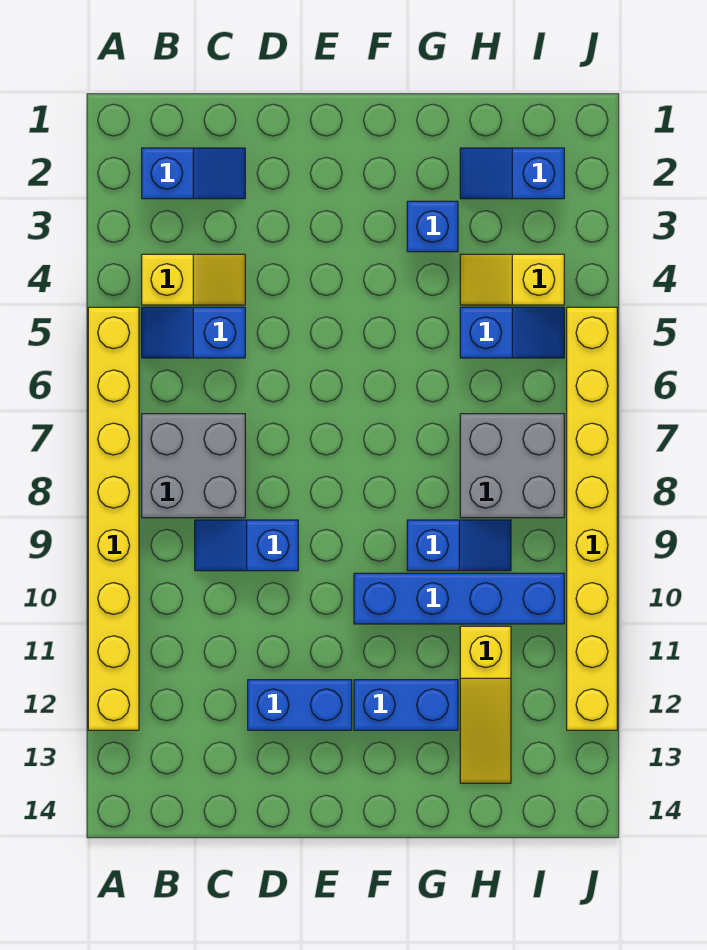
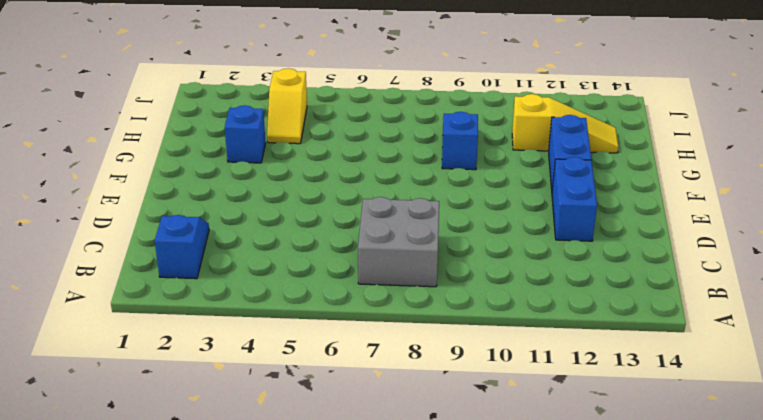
none -> yellow brick A5:A12 level 1
none -> yellow slope B4:C4 level 1 top B
none -> blue slope B5:C5 level 1 top C

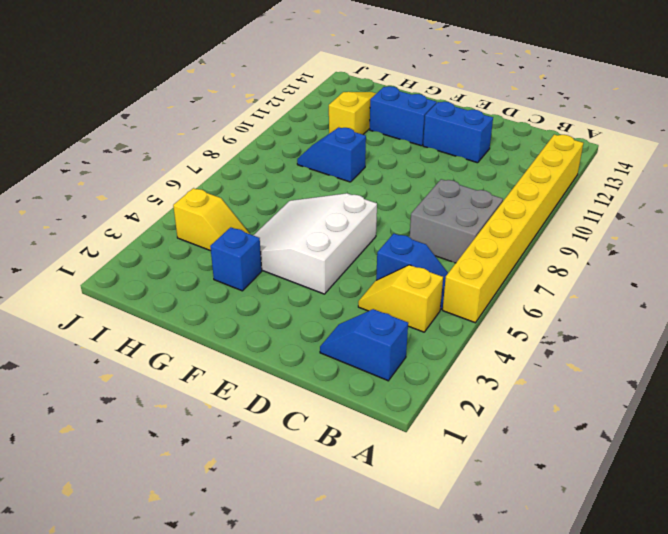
white slope E4:G6 level 1 top E -> none
none -> blue slope C9:D9 level 1 top D
none -> blue brick F10:I10 level 1
none -> blue slope H2:I2 level 1 top I

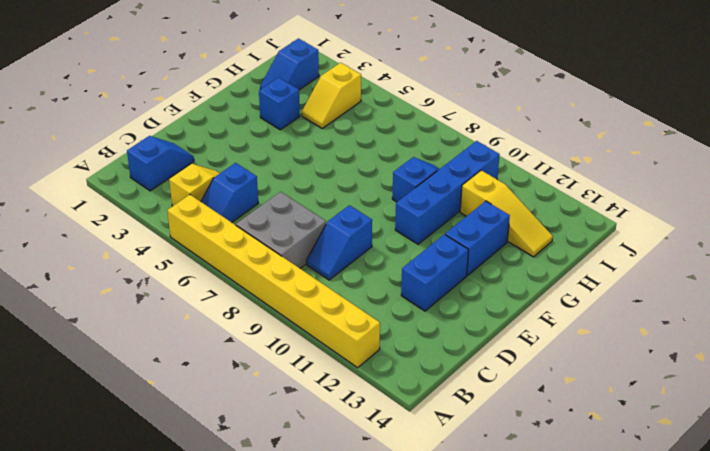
none -> blue slope H5:I5 level 1 top H
none -> grey brick H7:I8 level 1
none -> yellow brick J5:J12 level 1

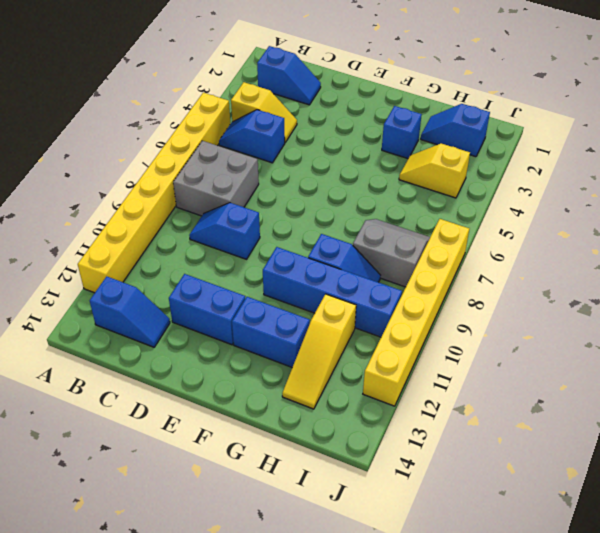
blue slope B13:C13 level 1 top B -> blue slope H5:I5 level 1 top H
grey slope H7:I8 level 1 top 8 -> grey brick H7:I8 level 1
yellow brick J7:J12 level 1 -> yellow brick J5:J12 level 1

